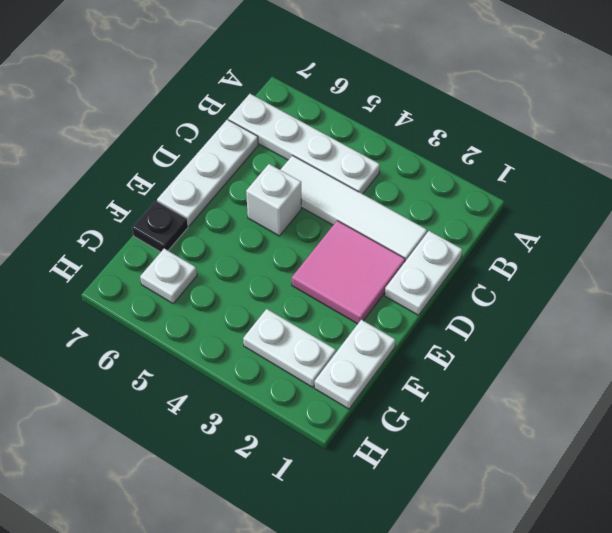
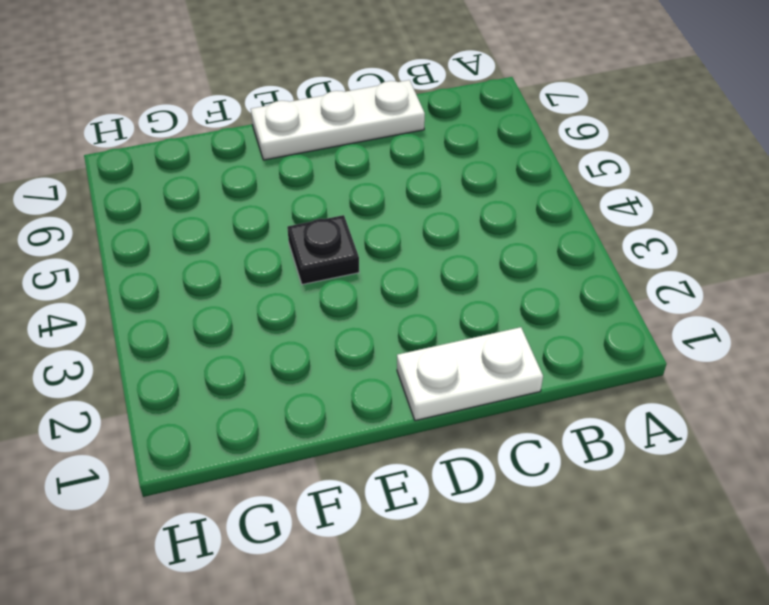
black plate E4 level 1 -> black plate F7 level 1
none -> white plate B4:B7 level 1
none -> white tile C2:C5 level 1

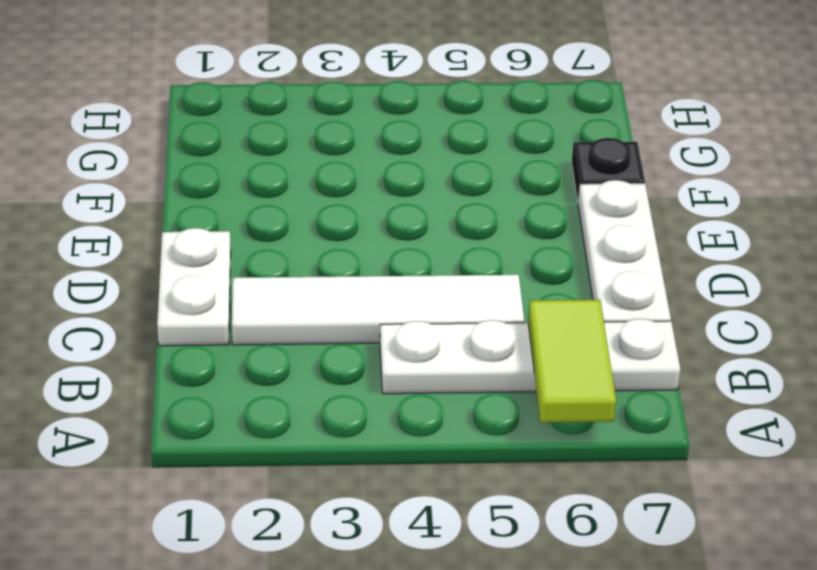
lime tile A6:B6 level 2 -> none
none -> pink tile D2:E3 level 1
none -> white brick D5 level 1

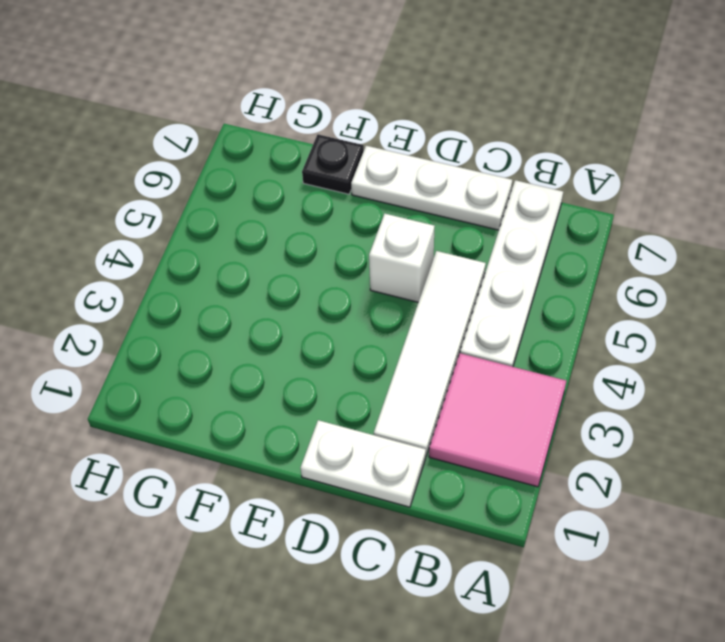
pink tile A2:B3 level 1 -> pink tile D2:E3 level 1
none -> white plate F1:G1 level 1
none -> white plate G2:G3 level 1

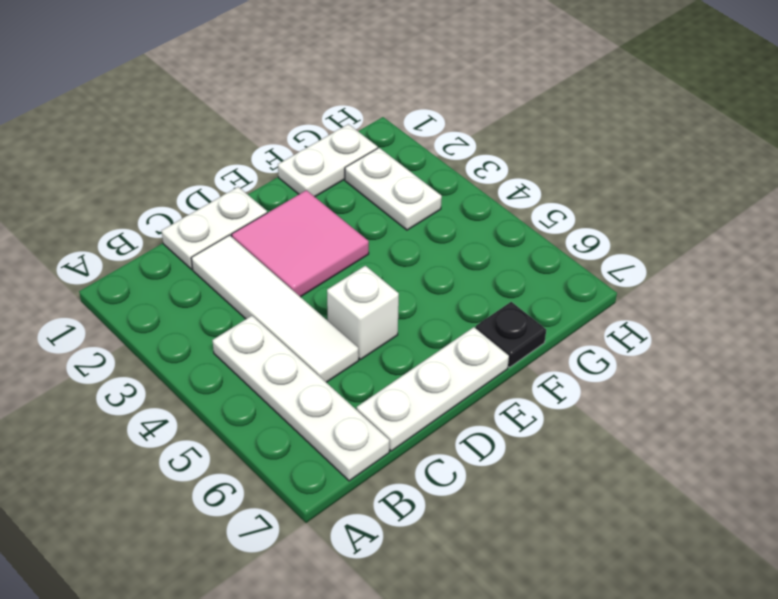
none -> white plate G6 level 1

